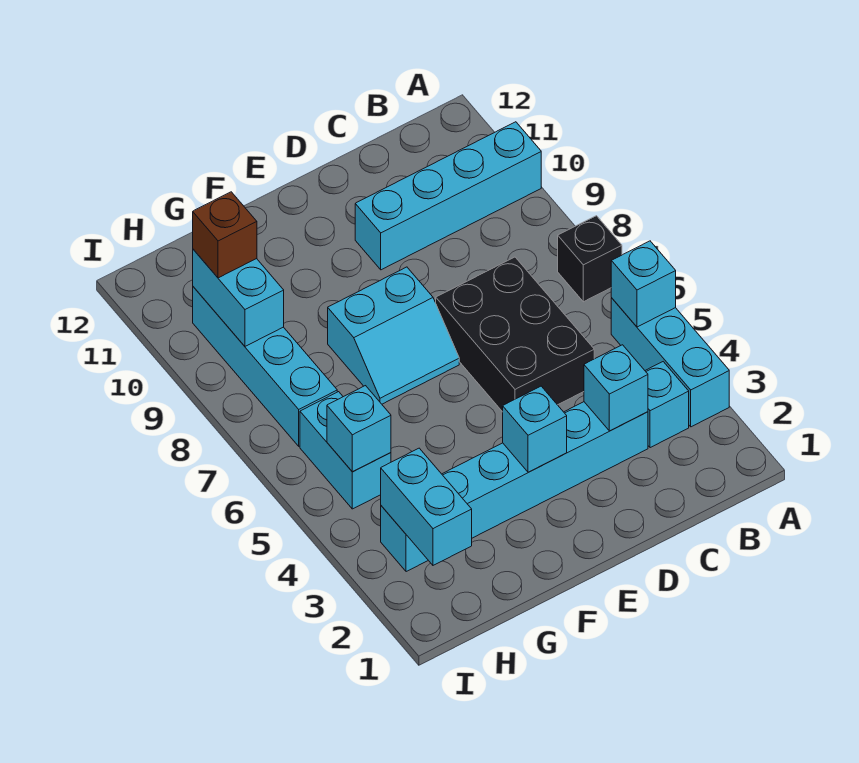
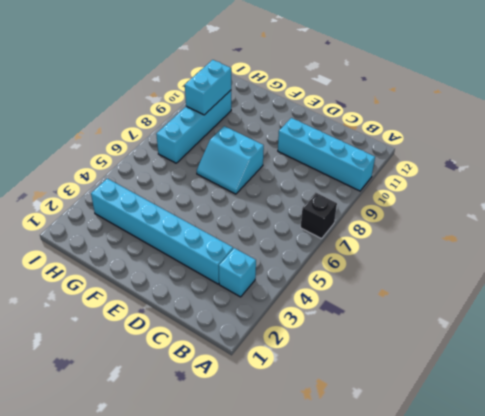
none -> cyan brick A3:A5 level 1
none -> black brick C5:D7 level 1
none -> cyan brick H5:H6 level 1

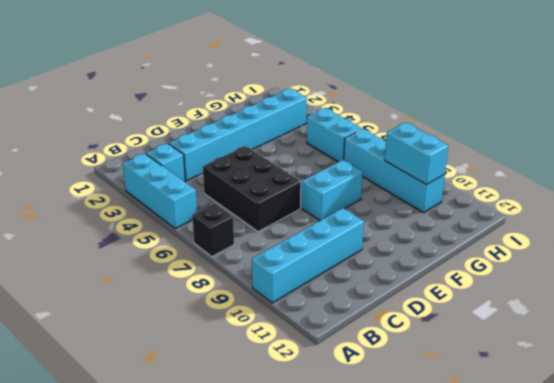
none -> cyan brick A5 level 2
none -> cyan brick C3 level 2
none -> cyan brick E3 level 2

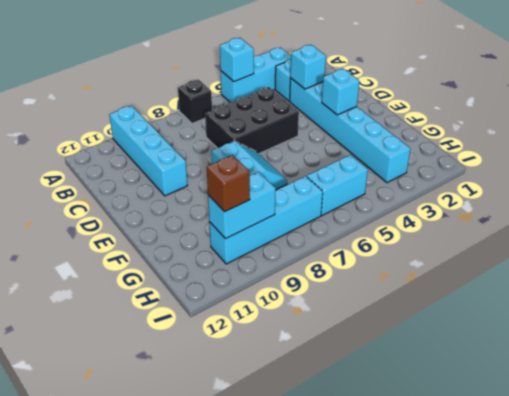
none -> cyan brick H2:H3 level 2
none -> cyan brick H5 level 2

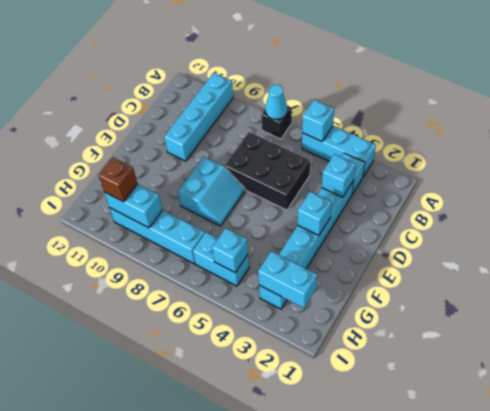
cyan cone A7 level 2 -> none

